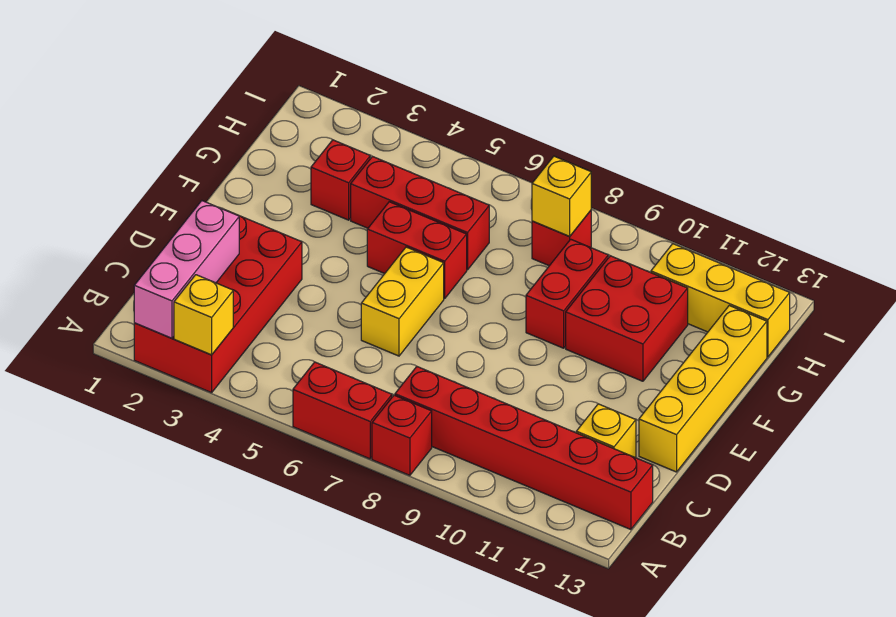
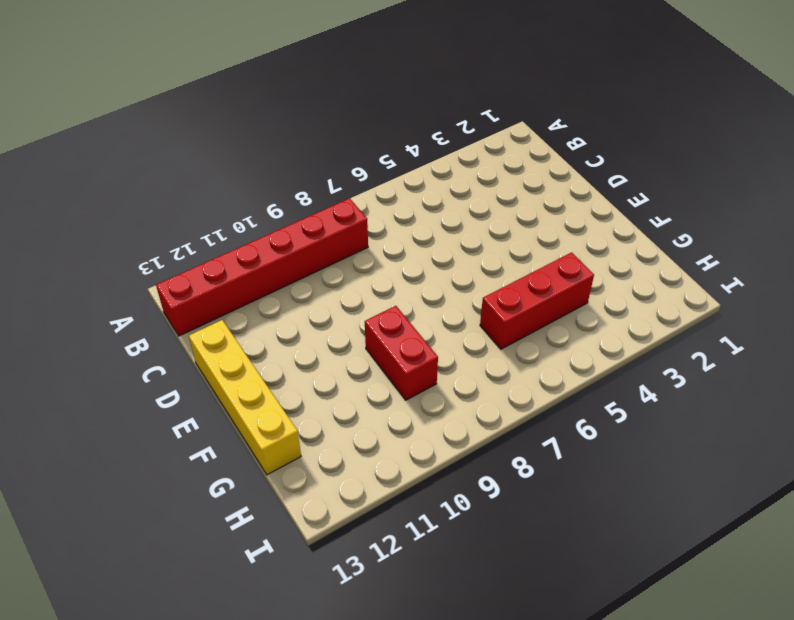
none -> red brick A2:D3 level 1
none -> red brick A6:A7 level 1
none -> red brick A8 level 1

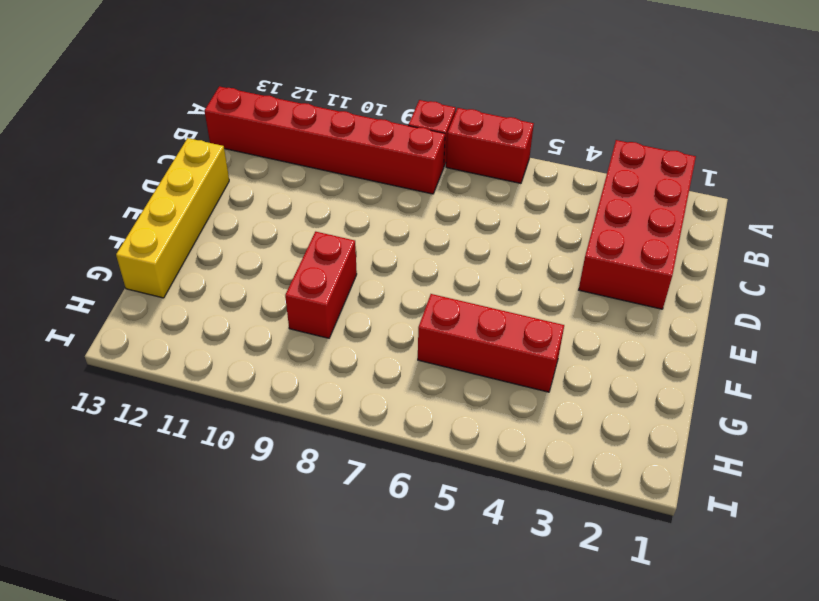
none -> yellow brick C12 level 1
none -> yellow brick D6:E6 level 1
none -> red brick F5:F6 level 1

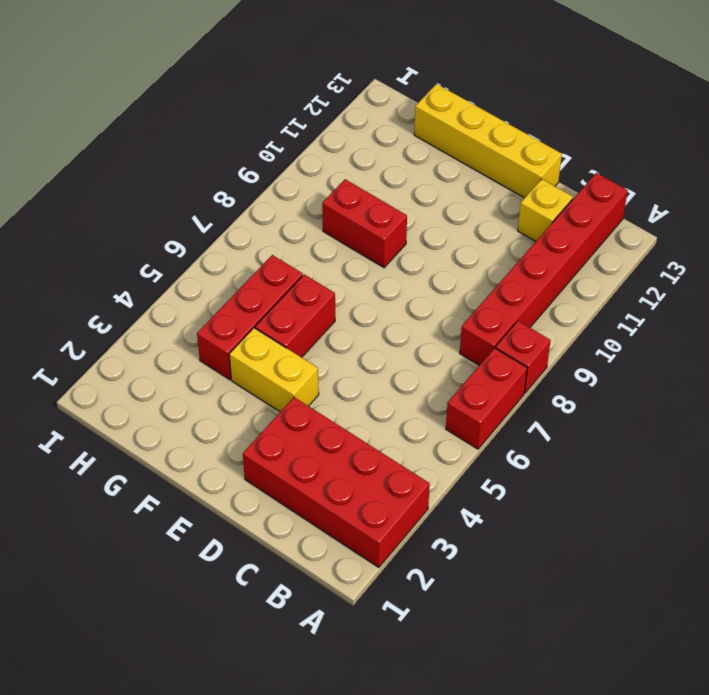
yellow brick E4:F4 level 1 -> yellow brick D6:E6 level 1
none -> red brick F10:G11 level 1
none -> red brick G3 level 1
none -> red brick H8 level 1

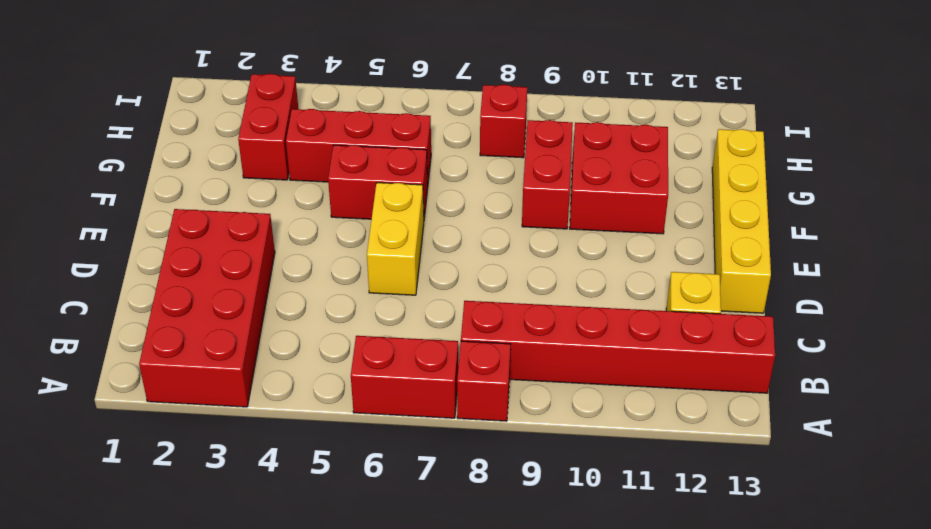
red brick G3:H3 level 1 -> red brick G3 level 1
none -> yellow brick H11:H13 level 1
none -> pink brick A2:C2 level 2
none -> yellow brick A3 level 2

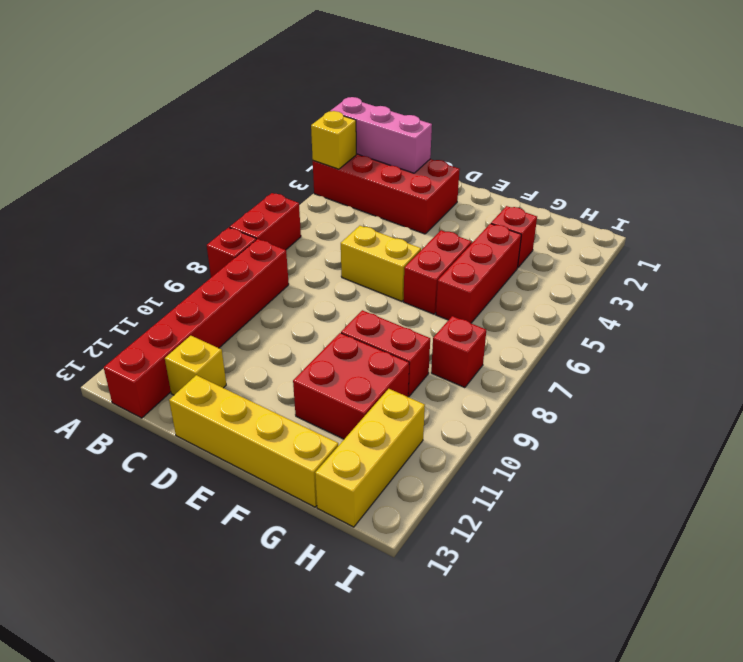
none -> yellow brick H8 level 2

